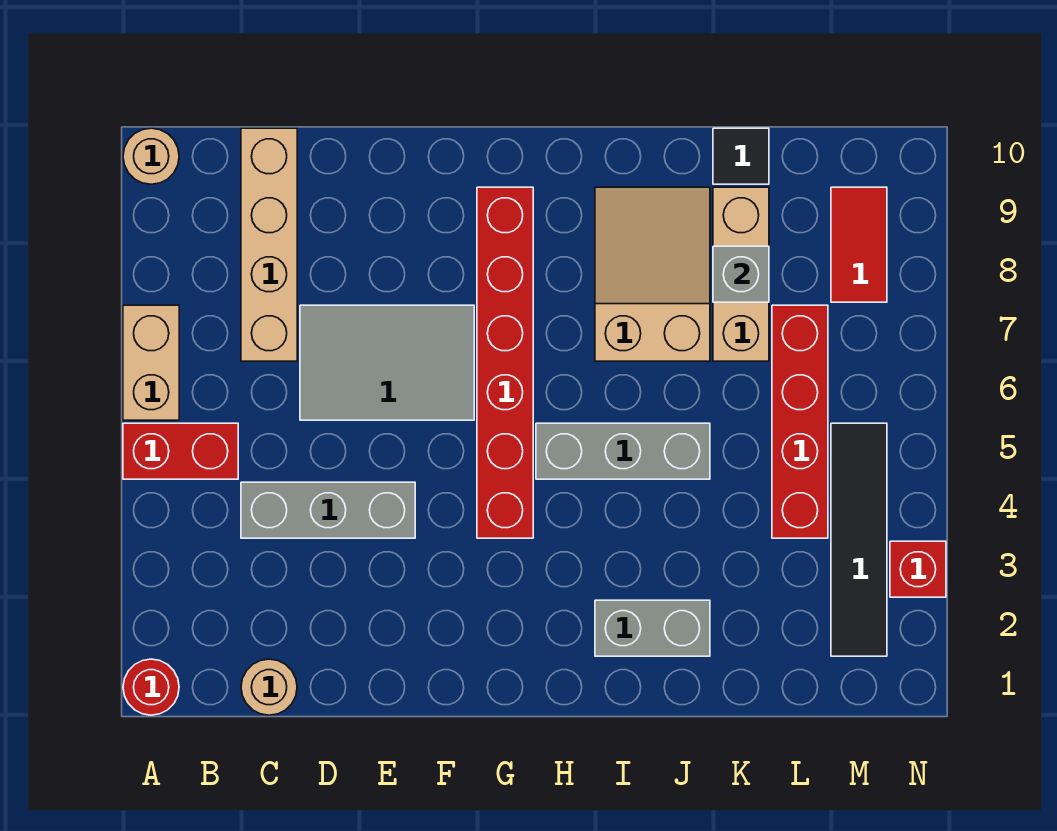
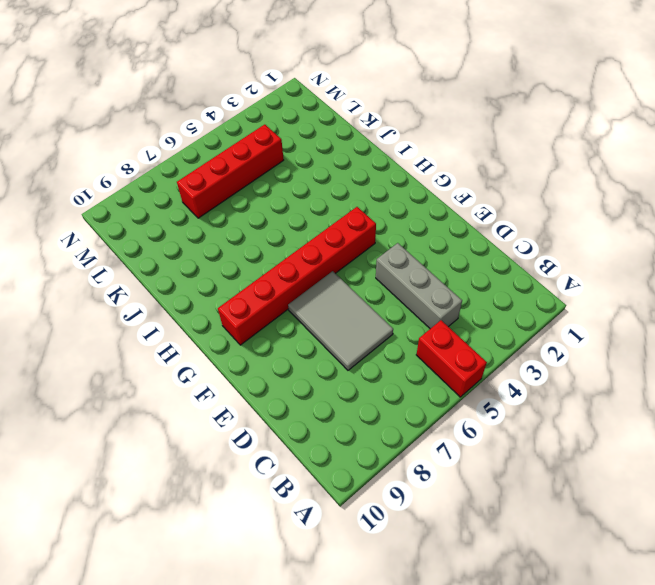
none -> red round brick A1 level 1
none -> tan brick A6:A7 level 1
none -> tan round brick A10 level 1

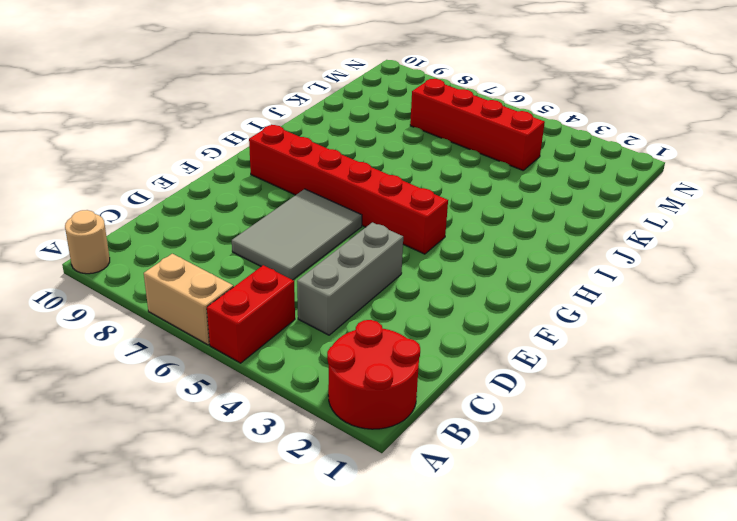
red round brick A1:B2 level 1 -> red round brick A1 level 1
none -> tan round brick C1 level 1
none -> tan brick C7:C10 level 1
none -> grey brick H5:J5 level 1

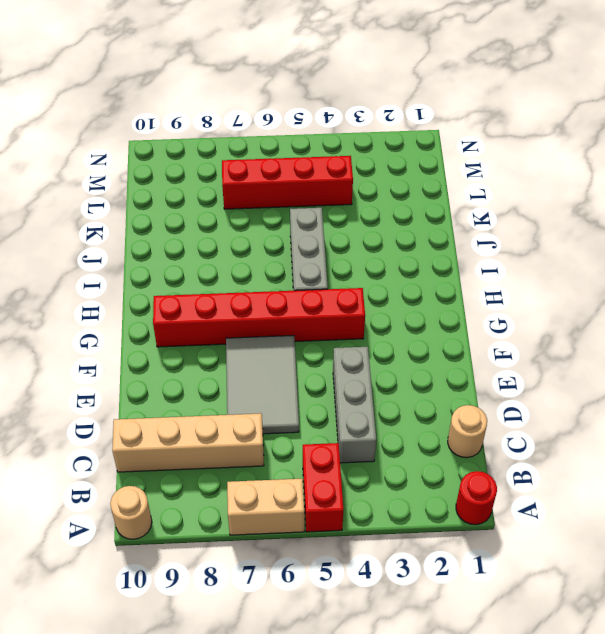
none -> grey brick I2:J2 level 1
none -> tan slope I7:J9 level 1 top 7
none -> tan brick K7:K9 level 1

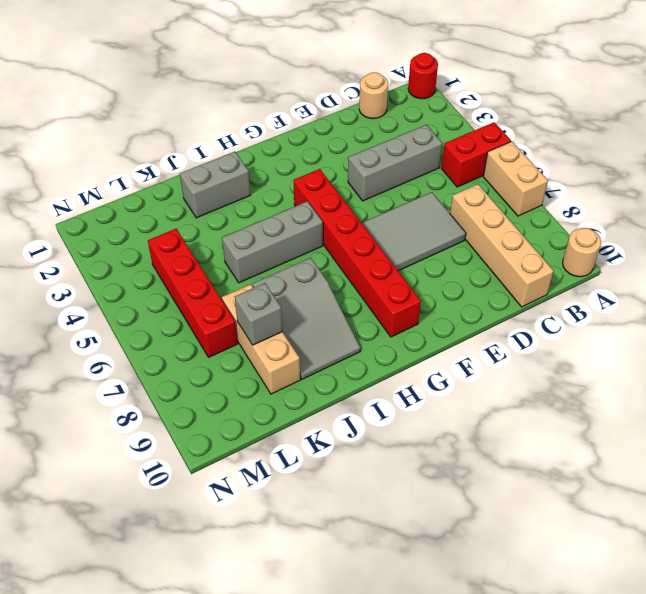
grey slope I7:J9 level 1 top 7 -> tan slope I7:J9 level 1 top 7
none -> black tile K10 level 1
none -> black tile M2:M5 level 1
none -> red tile M8:M9 level 1

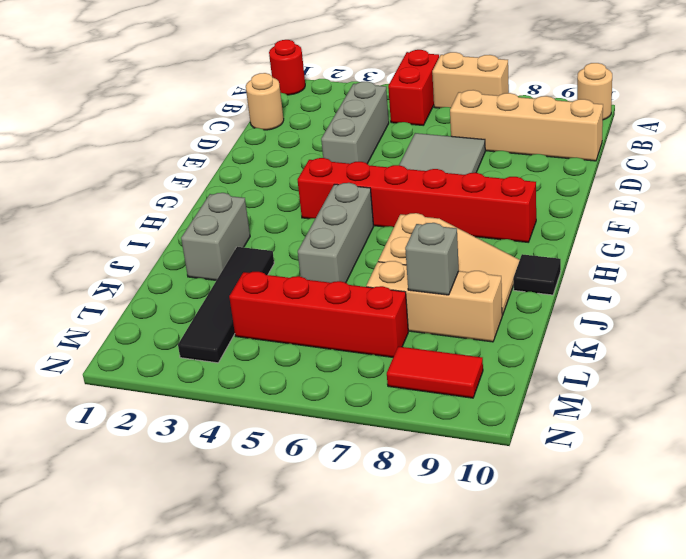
black tile I10 level 1 -> black tile K10 level 1
black tile J3:M3 level 1 -> black tile M2:M5 level 1
none -> red brick N3 level 1

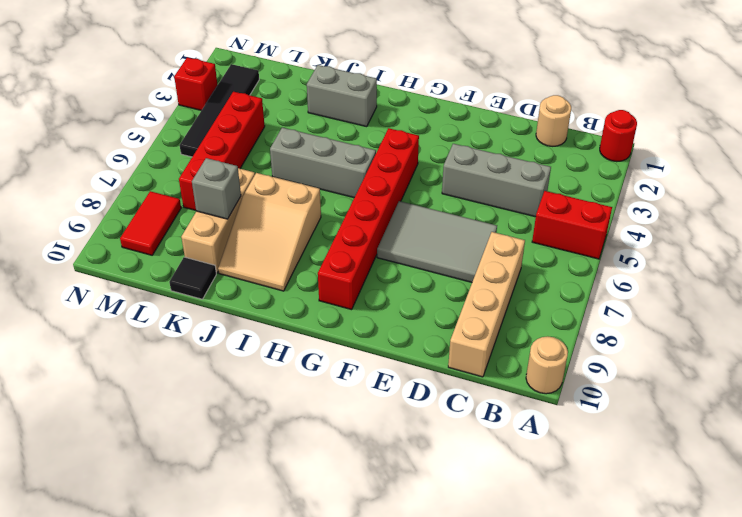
none -> tan brick A6:A7 level 1

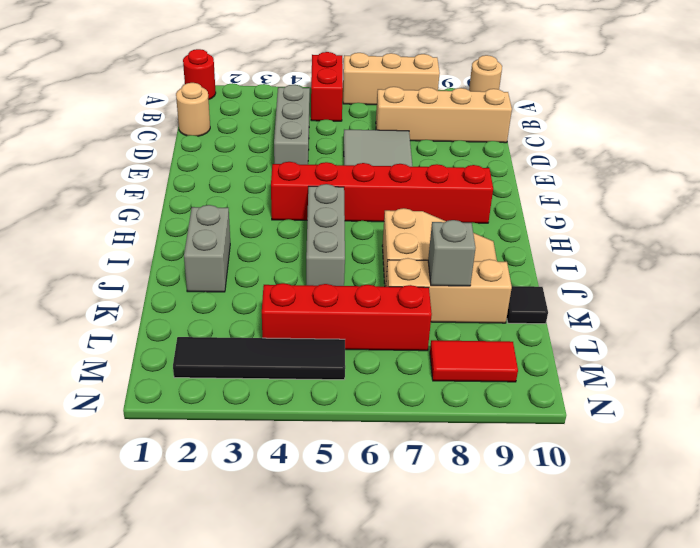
tan brick A6:A8 level 1 -> tan brick A6:A7 level 1
none -> red brick N3 level 1

